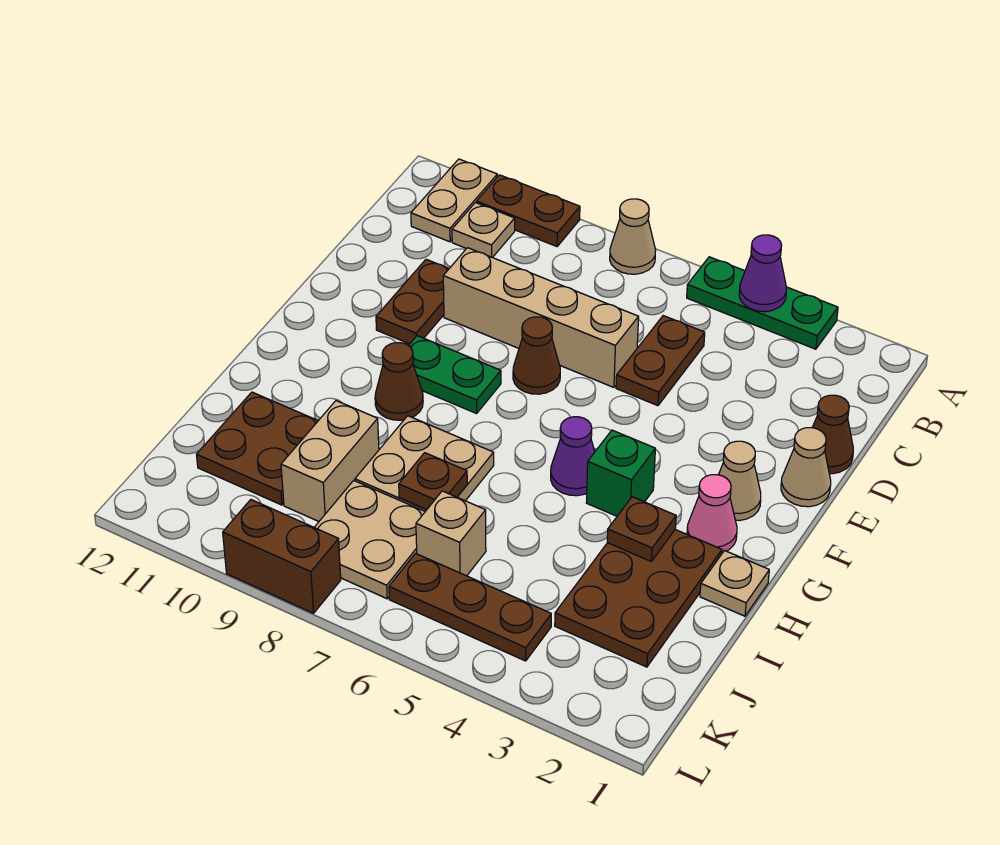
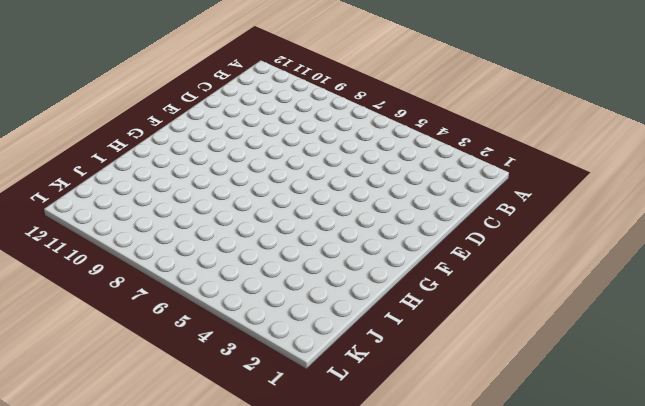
none -> green plate A3:A5 level 1
none -> tan cone A7 level 1
none -> brown plate A9:A10 level 1

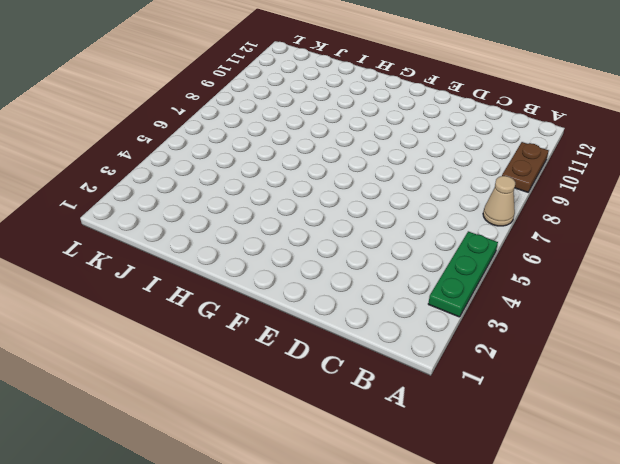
none -> tan plate A11:B11 level 1
none -> tan plate B10 level 1
none -> brown plate C5:D5 level 1

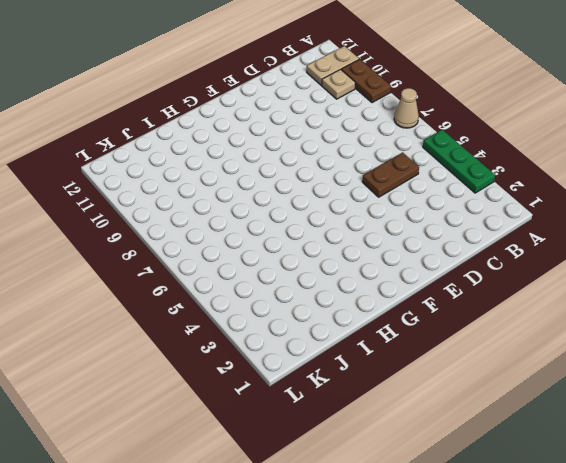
none -> brown cone D1 level 1
none -> tan brick D6:D9 level 1
none -> brown plate D10:E10 level 1

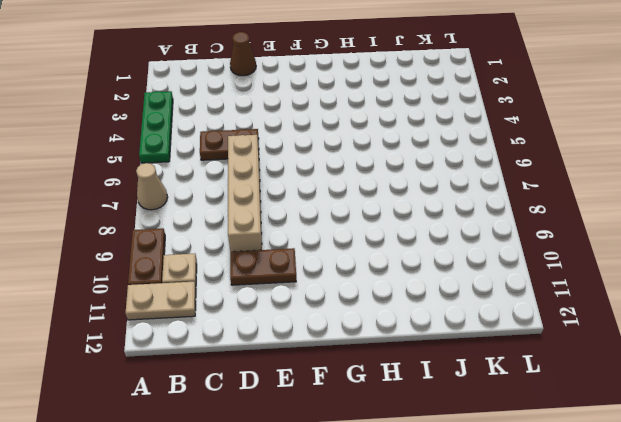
none -> tan cone E1 level 1
none -> brown cone E7 level 1
none -> tan cone F2 level 1

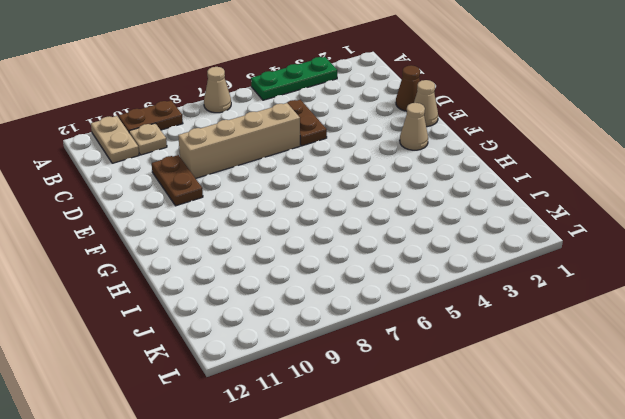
none -> brown cone E7 level 1
none -> green plate F8:F9 level 1
none -> pink cone G2 level 1

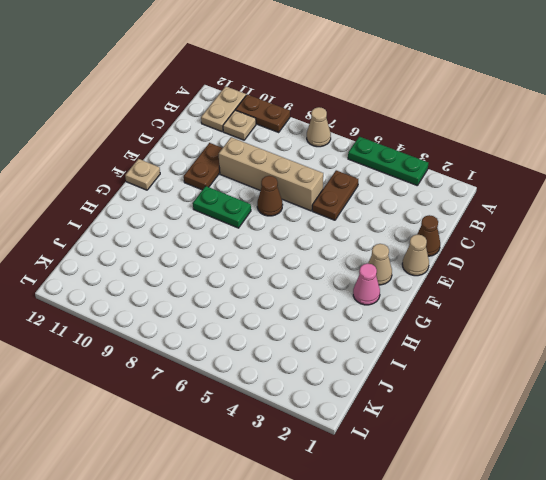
tan plate F12 level 1 -> tan plate H1 level 1
none -> green brick G4 level 1
none -> purple cone G5 level 1
none -> brown cone G9 level 1

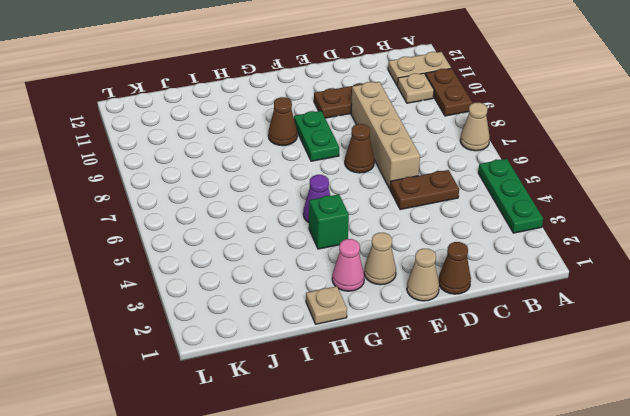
none -> brown plate H2:J3 level 1
none -> tan plate H7:I8 level 1
none -> tan brick I9:J9 level 1

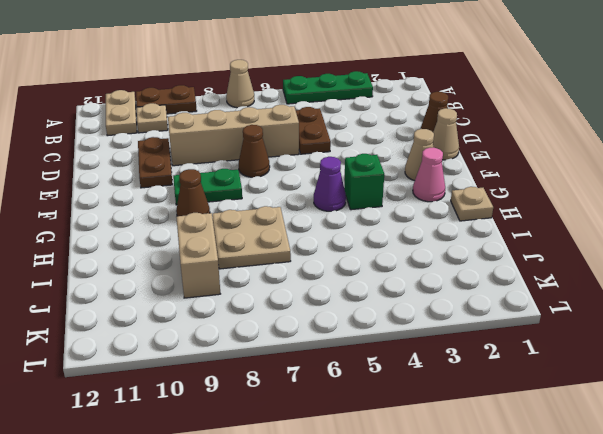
none -> brown plate H2:J3 level 1
none -> brown plate I10:J11 level 1
none -> tan brick J6 level 1

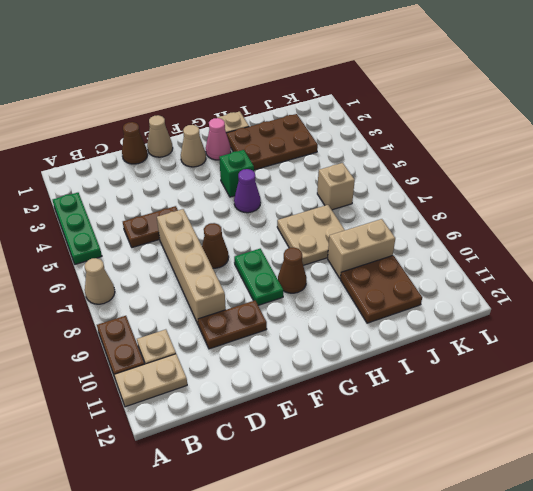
none -> tan plate J7:K8 level 1
none -> brown plate K4:K6 level 1
none -> brown brick L8:L9 level 1

